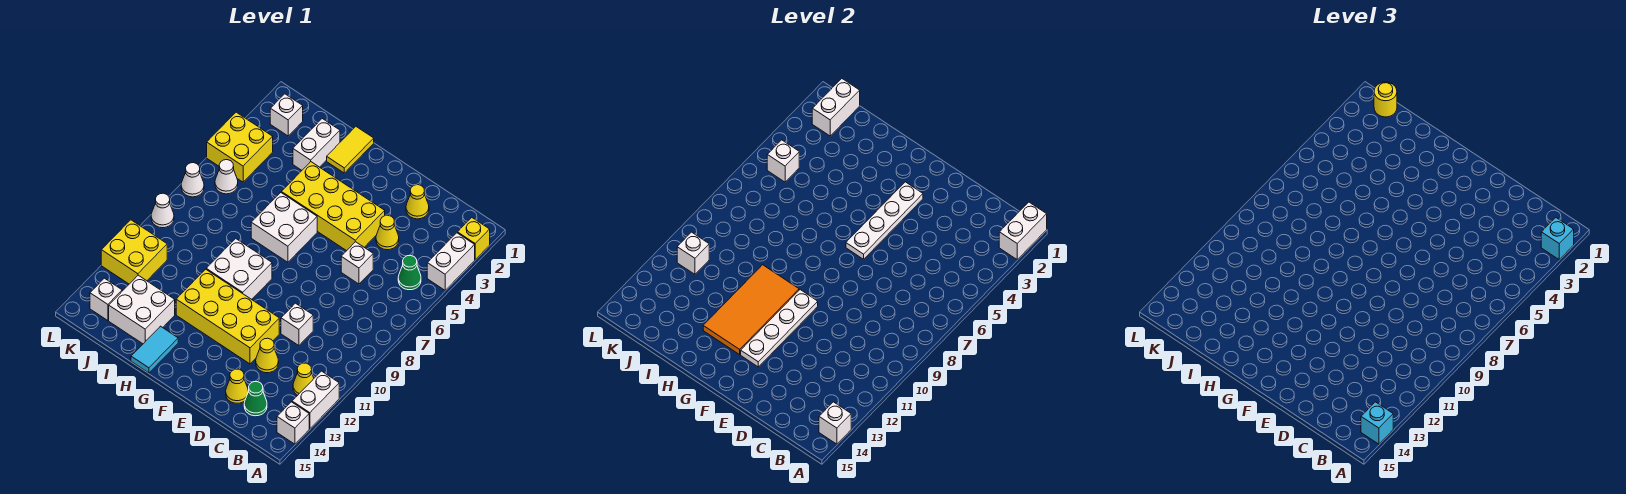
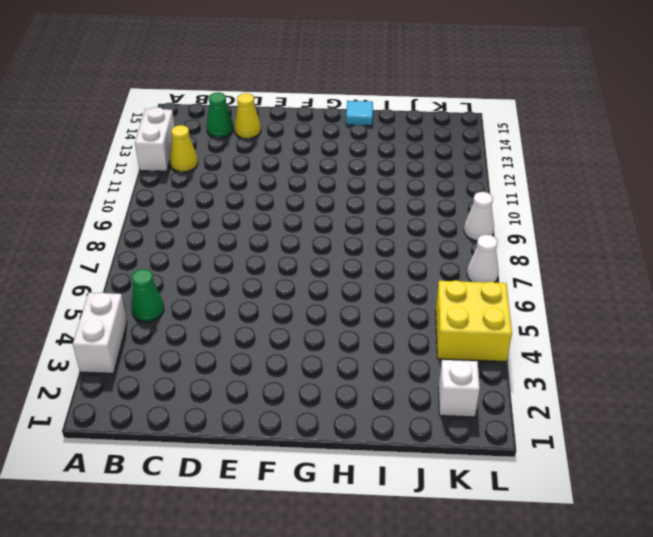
cyan tile H15 level 1 -> cyan tile H14:H15 level 1
none -> yellow brick A2 level 1
none -> white brick A14 level 1
none -> yellow cone D2 level 1
none -> yellow cone D4 level 1

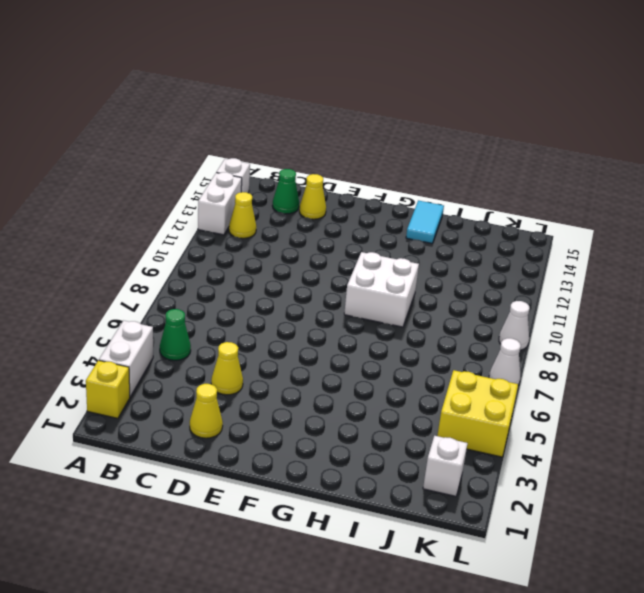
none -> white brick D6 level 1
none -> white brick D10 level 1
none -> yellow cone D12 level 1
none -> yellow brick E4:H5 level 1

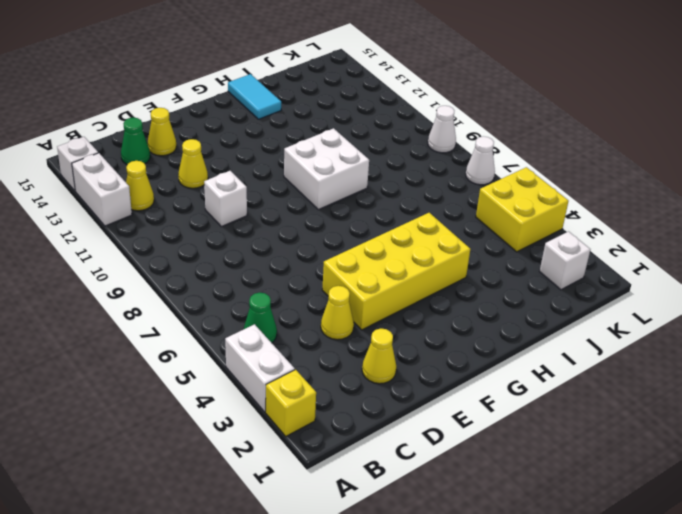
none -> white brick D6 level 1
none -> yellow brick E11:H12 level 1
none -> white brick G6:H7 level 1
none -> yellow tile H1:H2 level 1

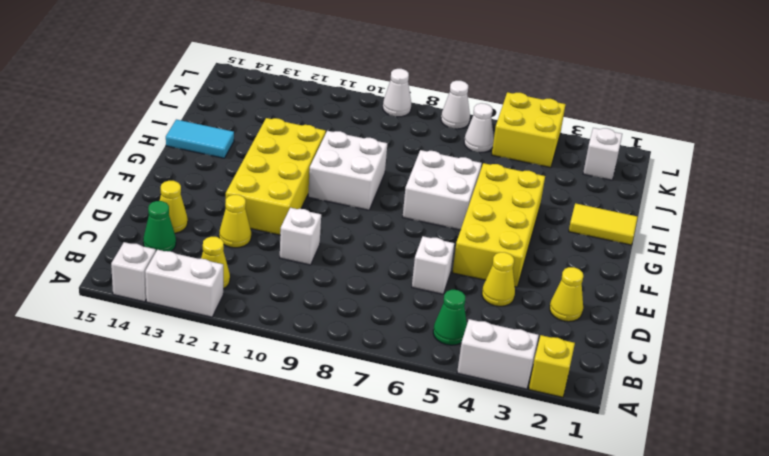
none -> white brick I2:I3 level 1
none -> white brick I13:J14 level 1
none -> yellow brick K11:L12 level 1
none -> white brick K14 level 1

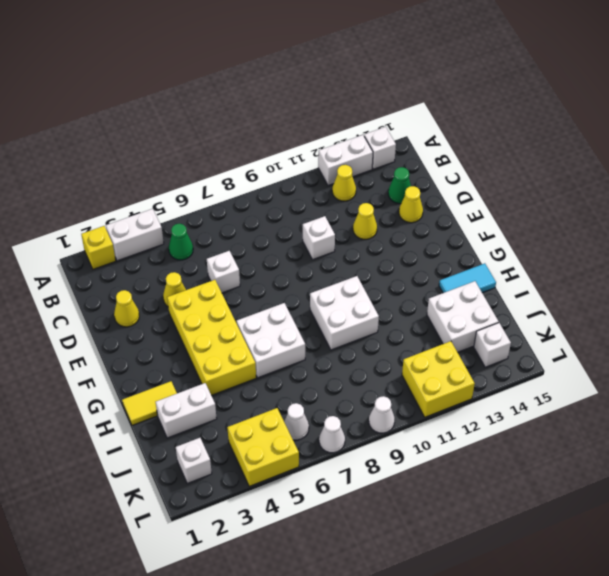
none -> yellow brick E11:H12 level 1
none -> white brick A1:A2 level 2
none -> white brick A14 level 2
none -> white plate F3:F6 level 2

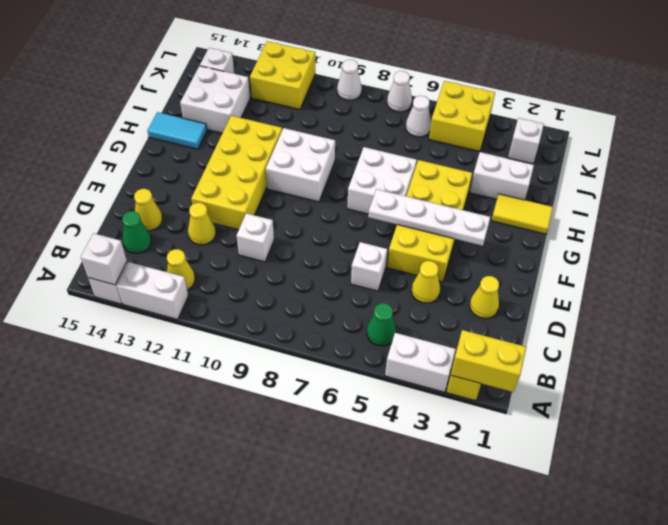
yellow brick A1:A2 level 2 -> white brick A1:A2 level 2
none -> white plate F10:F13 level 2
none -> orange tile G10:H13 level 2
none -> white brick K1:K2 level 2
none -> white brick K5 level 2

